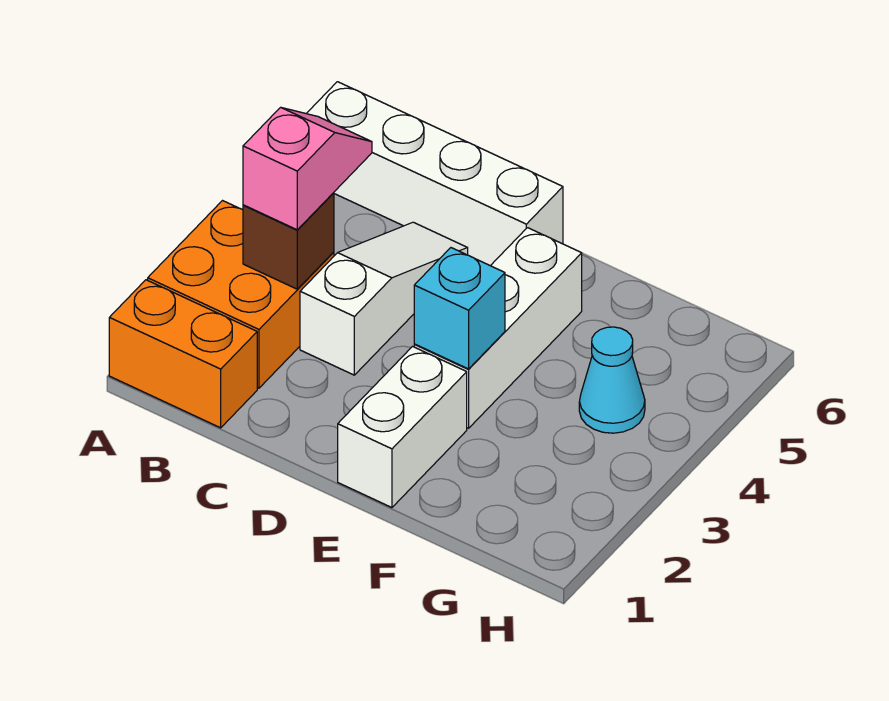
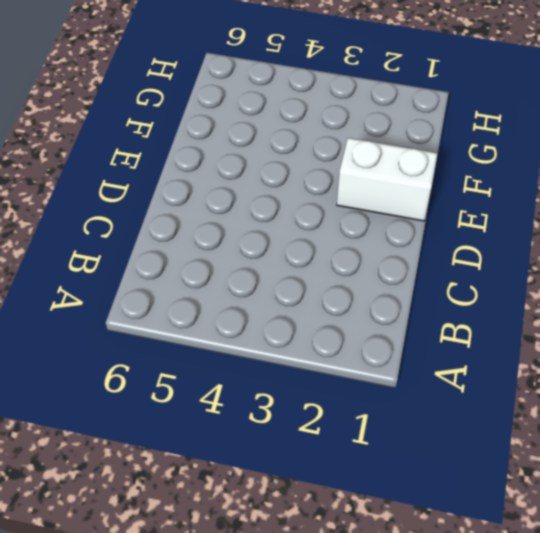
none -> orange brick A1:B1 level 1
none -> orange brick A2:B3 level 1

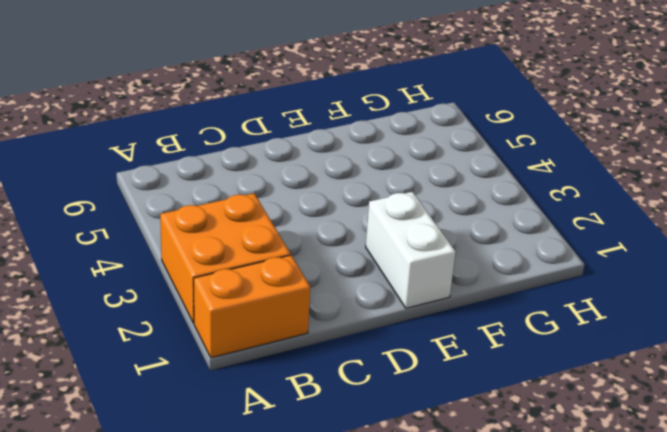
none -> white brick A6:D6 level 1
none -> white slope C3:C5 level 1 top 3

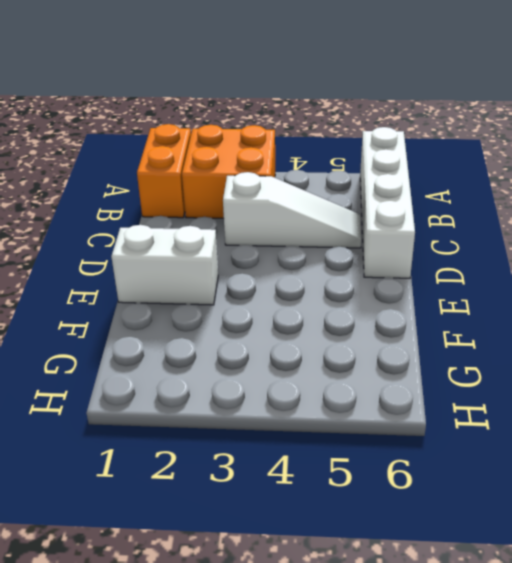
none -> white brick E3:E5 level 1
none -> cyan cone G4 level 1

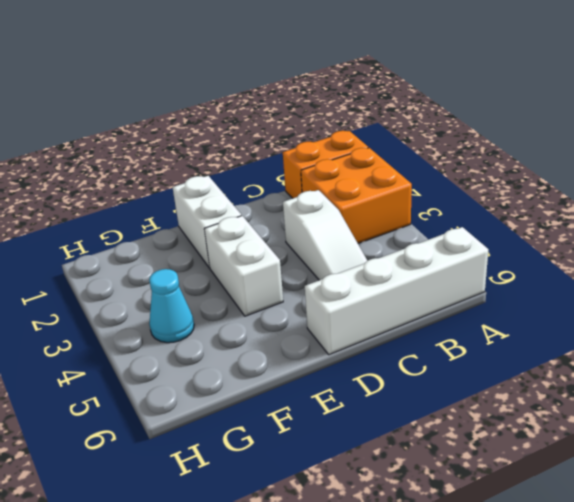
white brick E3:E4 level 1 -> white brick E3:E5 level 1
none -> brown brick B3 level 2
none -> cyan brick E3 level 2

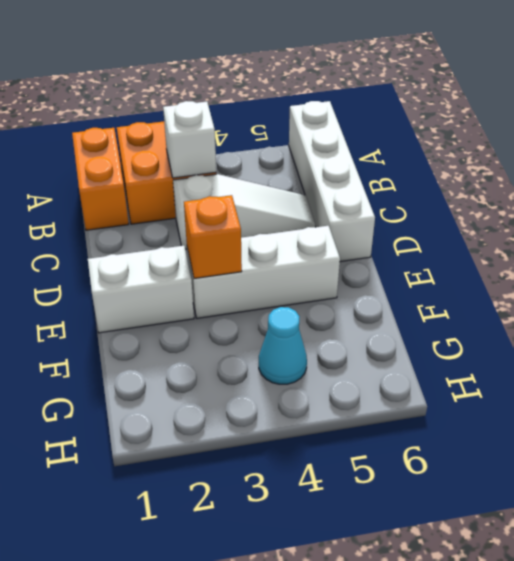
white brick B3 level 2 -> brown brick B3 level 2
orange brick E3 level 2 -> cyan brick E3 level 2
none -> pink slope B3:B4 level 3 top 3

